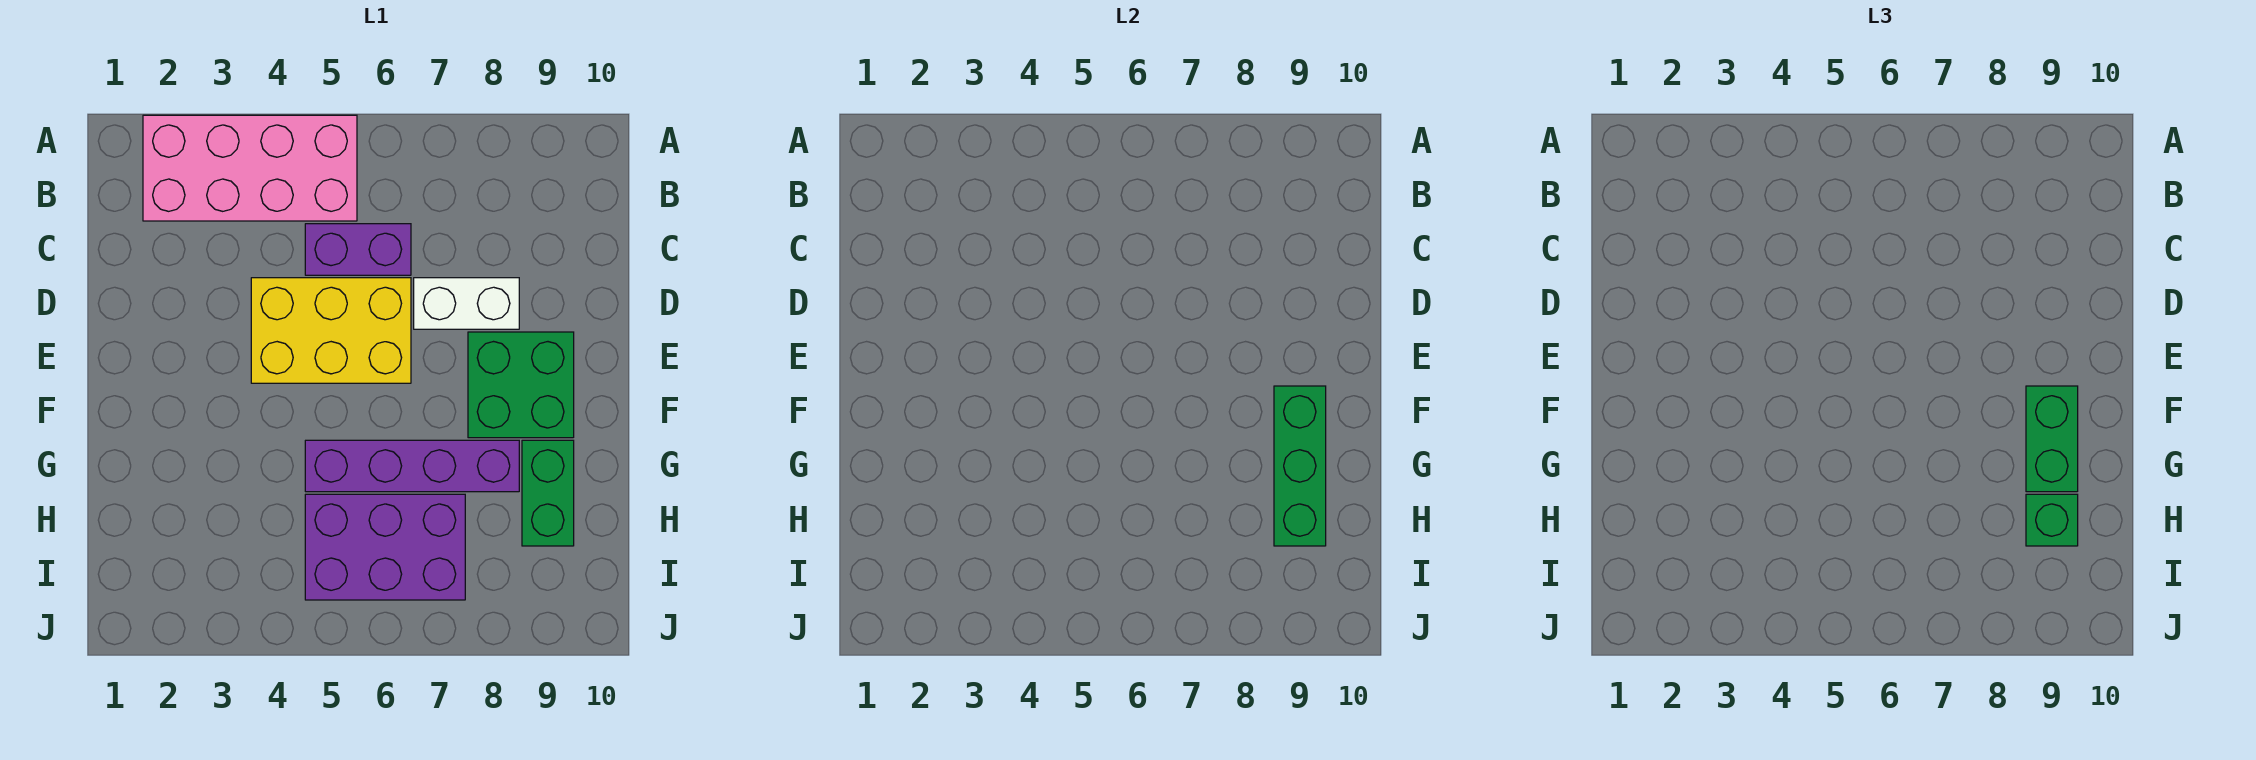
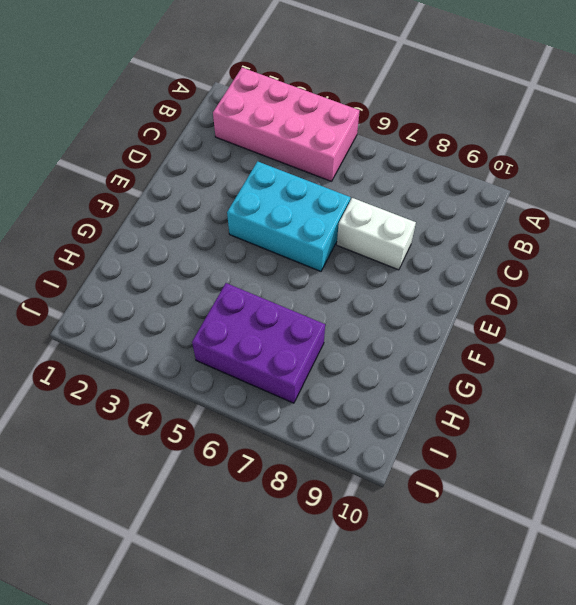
cyan brick D4:E6 level 1 -> yellow brick D4:E6 level 1
none -> purple brick C5:C6 level 1
none -> green brick E8:F9 level 1

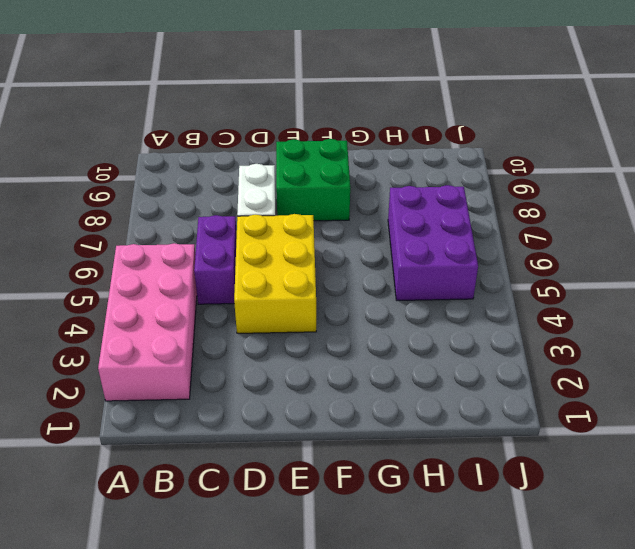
none -> purple brick G5:G8 level 1
none -> green brick G9:H9 level 1

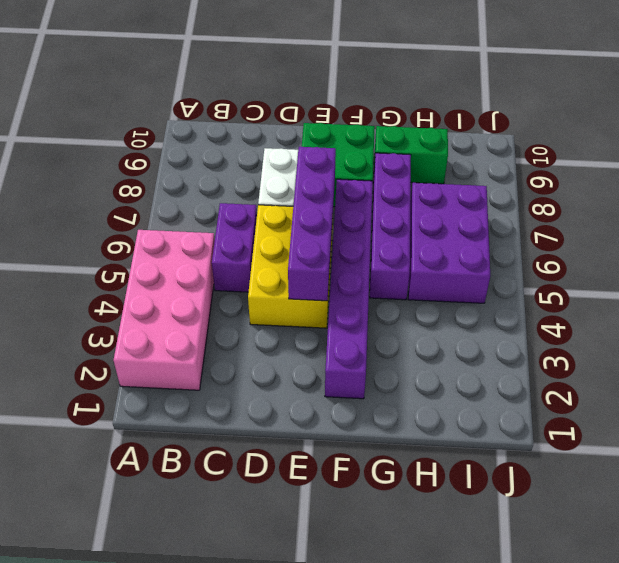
purple brick E4:E7 level 2 -> none
purple brick F2:F7 level 1 -> none
none -> green brick F9:H9 level 2
none -> green brick F9:G9 level 3

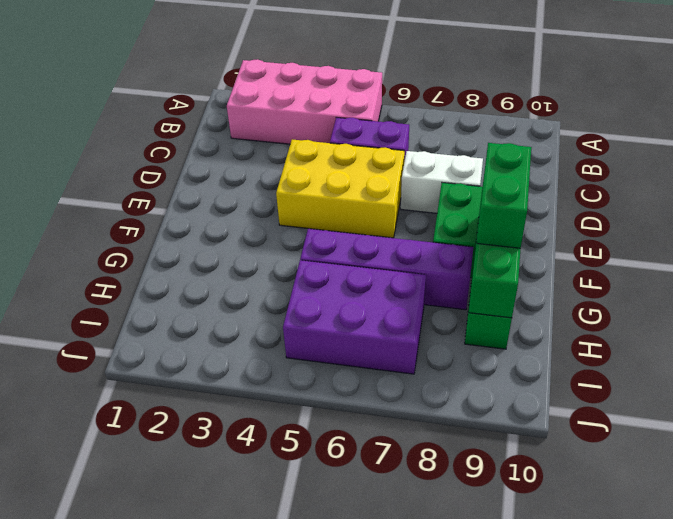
none -> green brick H9 level 3

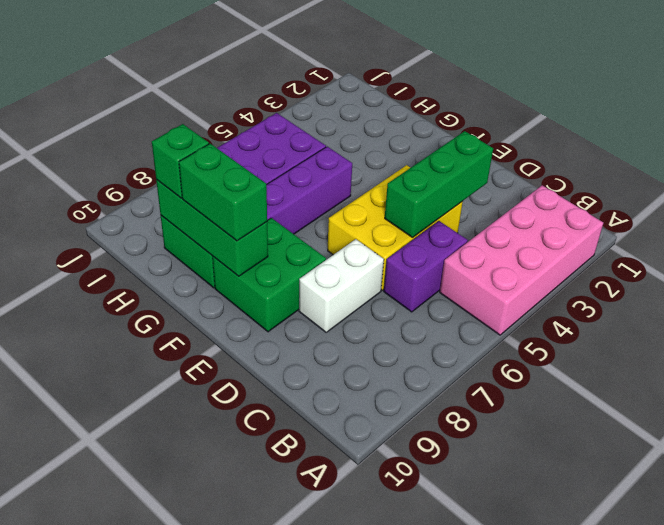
green brick D3:D5 level 2 -> none

